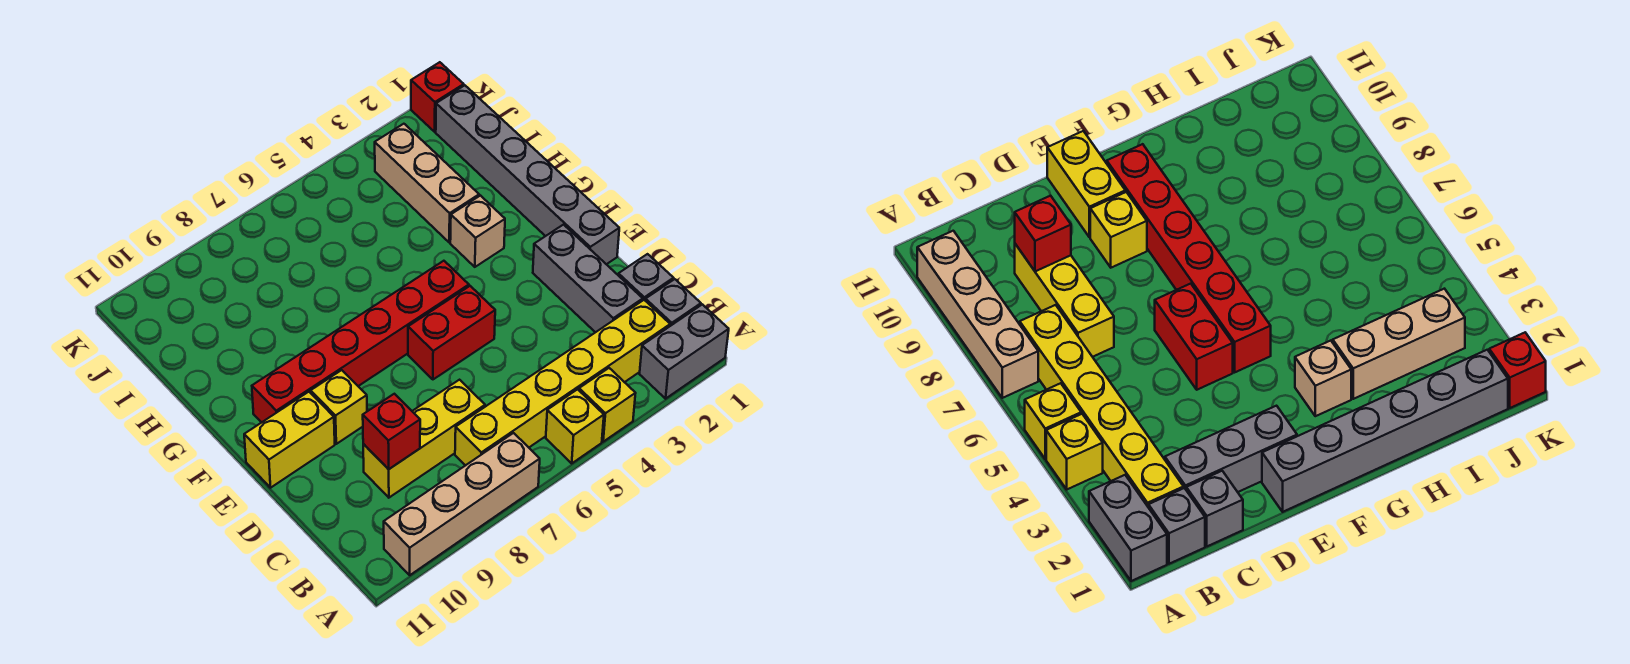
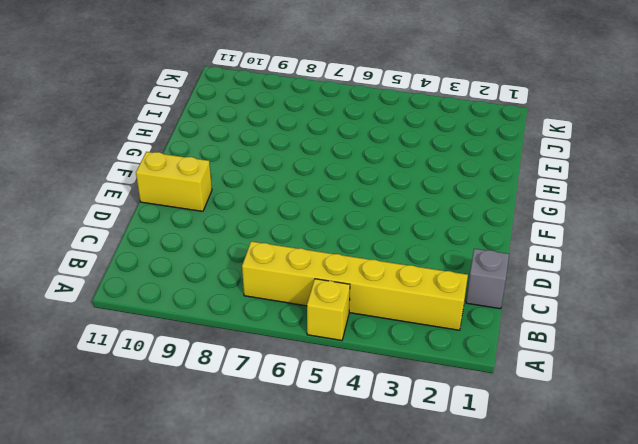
none -> grey brick A1:A2 level 1
none -> yellow brick A4 level 1
none -> tan brick A7:A10 level 1

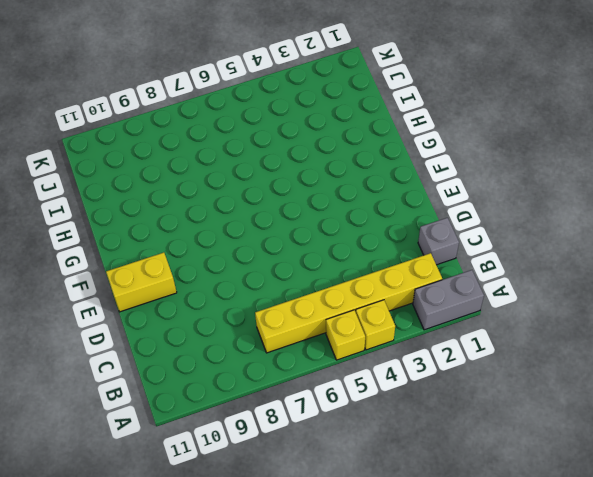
none -> tan brick A7:A10 level 1
none -> grey brick B1 level 1
none -> grey brick C2:E2 level 1

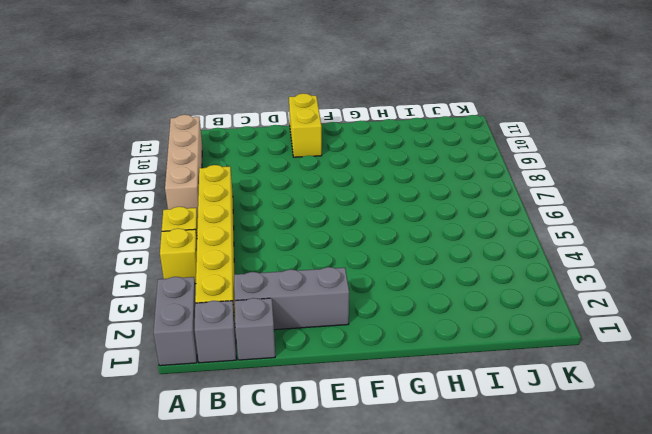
none -> yellow brick C7:C9 level 1
none -> grey brick E1:J1 level 1
none -> red brick E5:E6 level 1

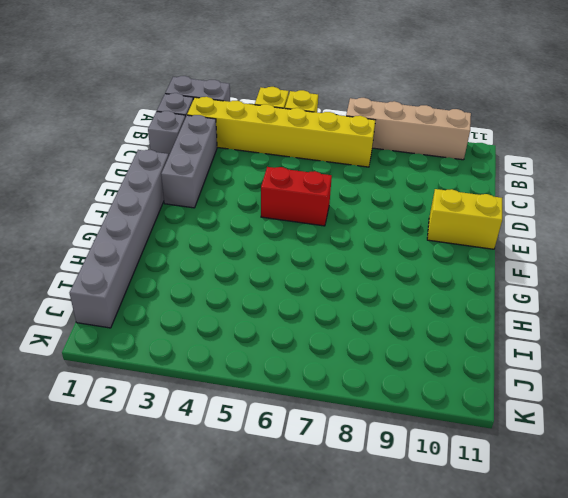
none -> yellow brick C7:C9 level 1
none -> yellow brick E9 level 1
none -> red brick F5:F10 level 1

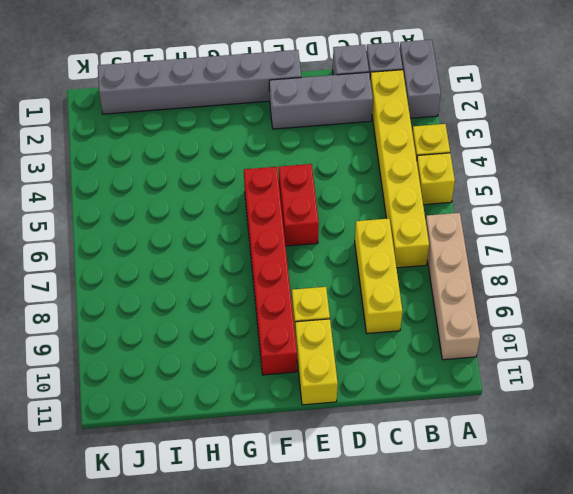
none -> tan brick G3 level 1
none -> tan brick H3:J3 level 1
none -> red brick K1 level 1

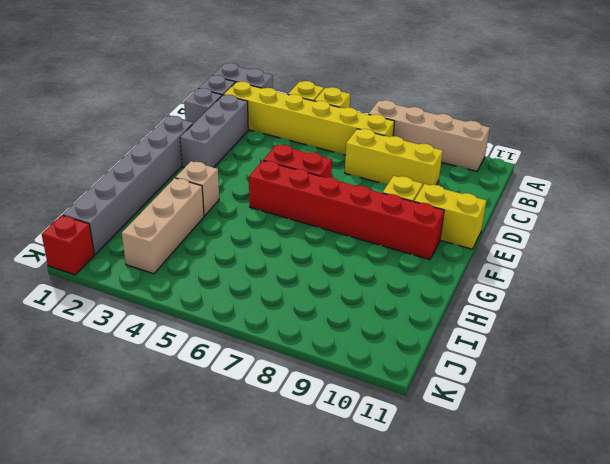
none -> red brick C9 level 2

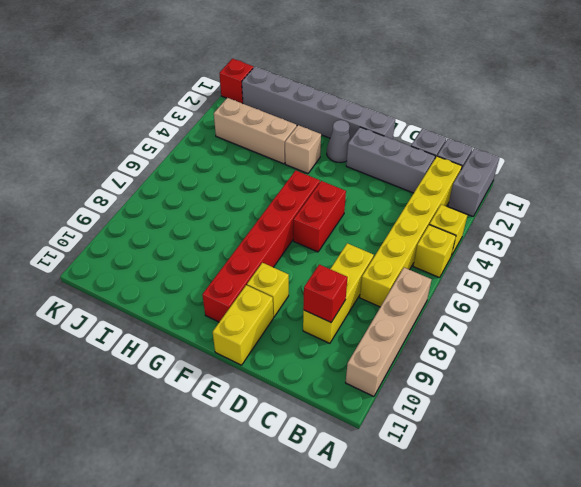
grey cone F2 level 1 -> none

